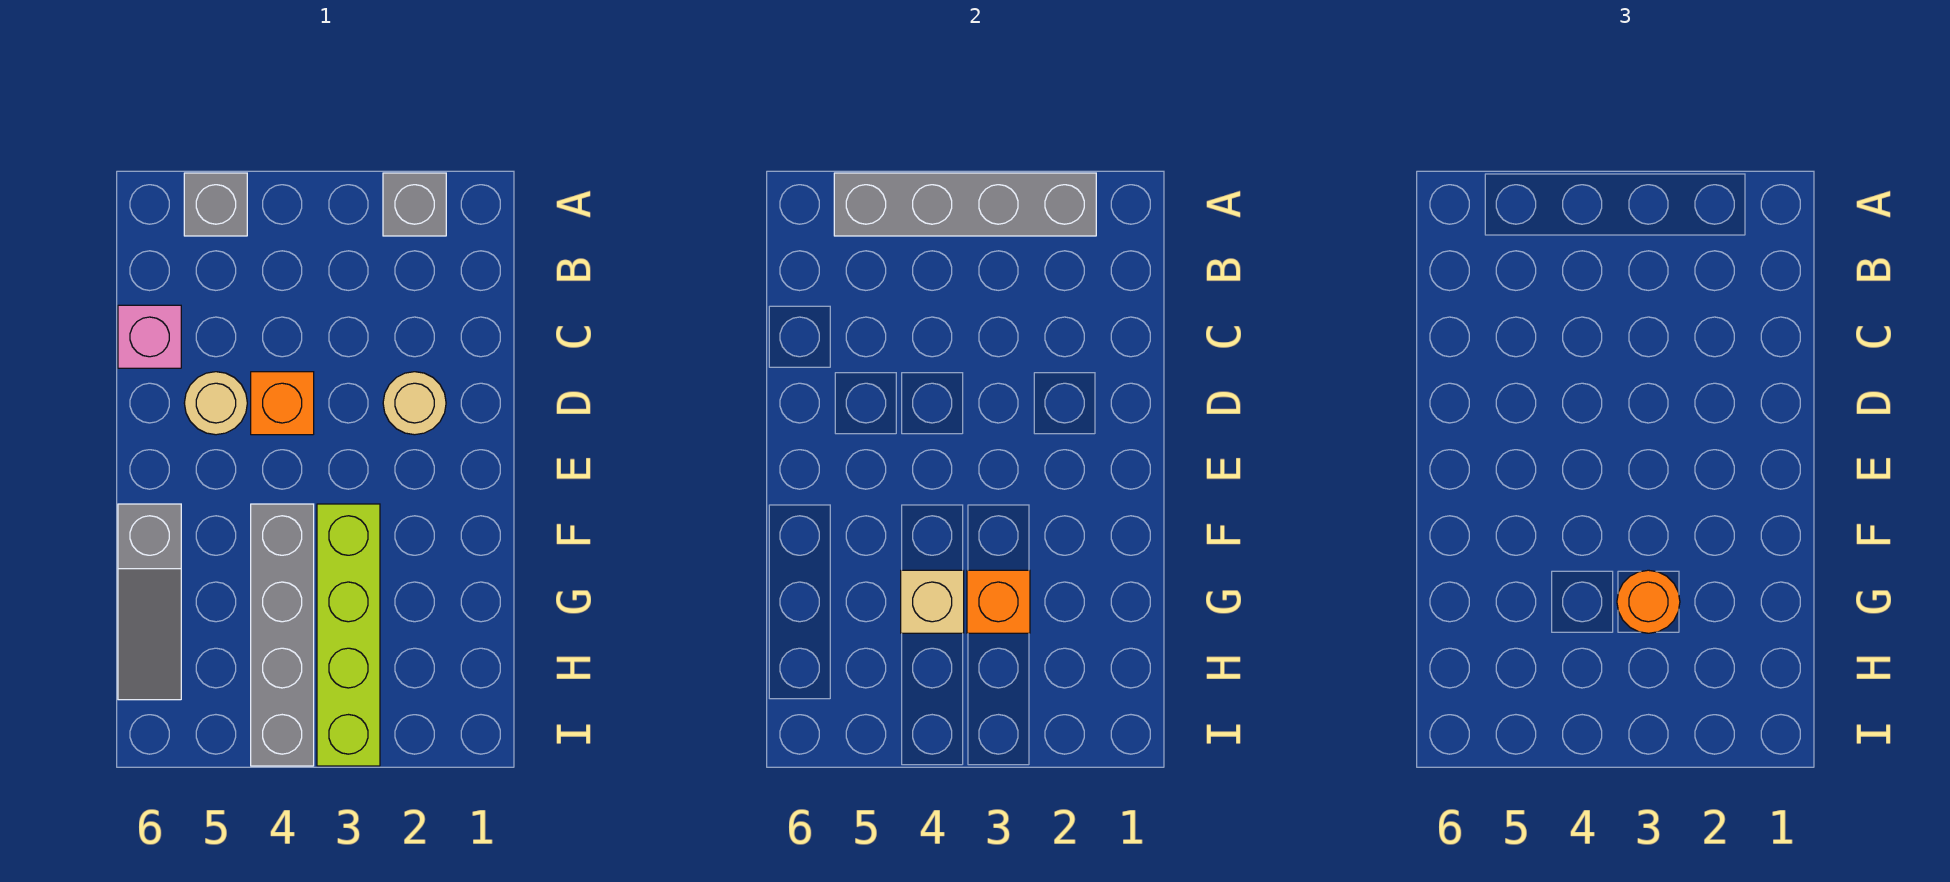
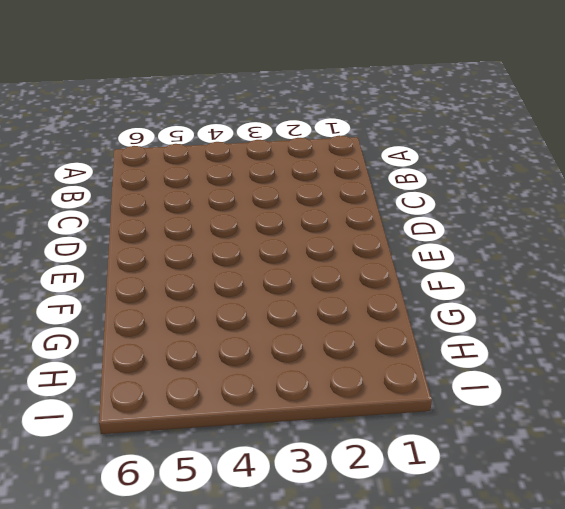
none -> grey brick A2 level 1
none -> grey brick A5 level 1
none -> pink brick C6 level 1

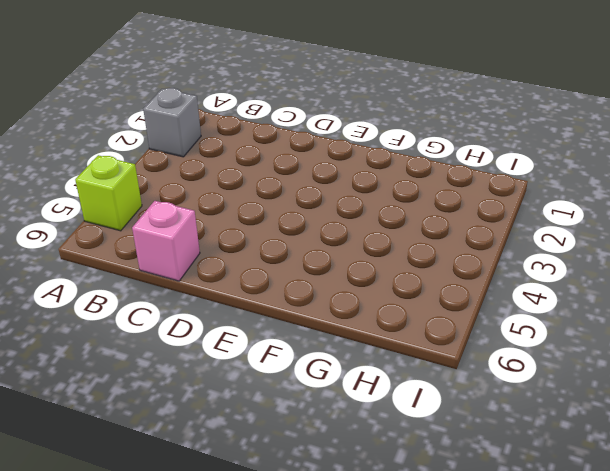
lime brick A5 level 1 -> grey brick A5 level 1
none -> tan round brick D2 level 1
none -> orange brick D4 level 1
none -> tan round brick D5 level 1

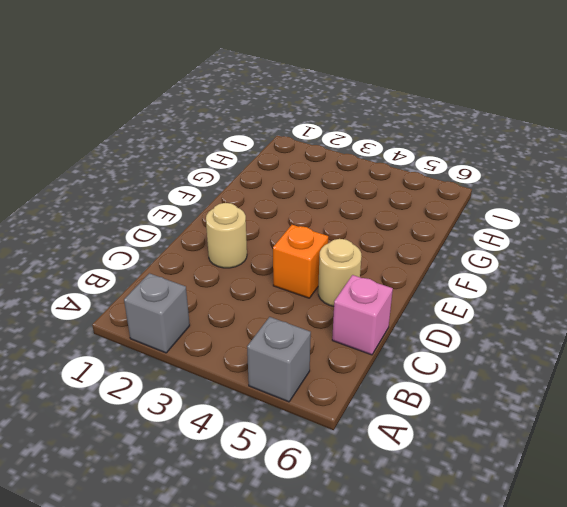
none -> lime brick F3:I3 level 1
none -> grey brick F4:I4 level 1
none -> grey slope F6:H6 level 1 top F

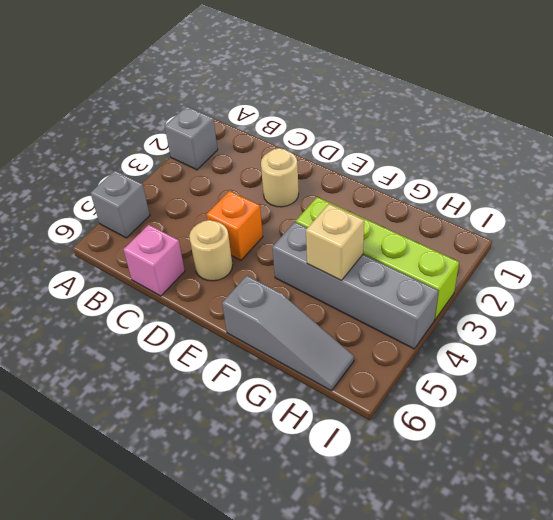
none -> grey brick A2:A5 level 2
none -> orange brick G3 level 2
none -> orange round brick G3 level 3

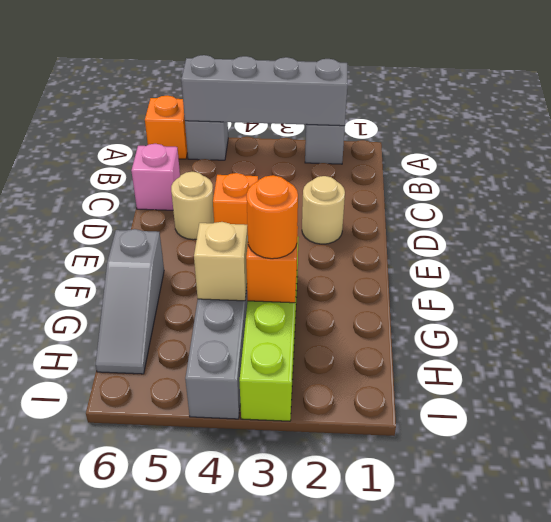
orange brick A6 level 1 -> none

